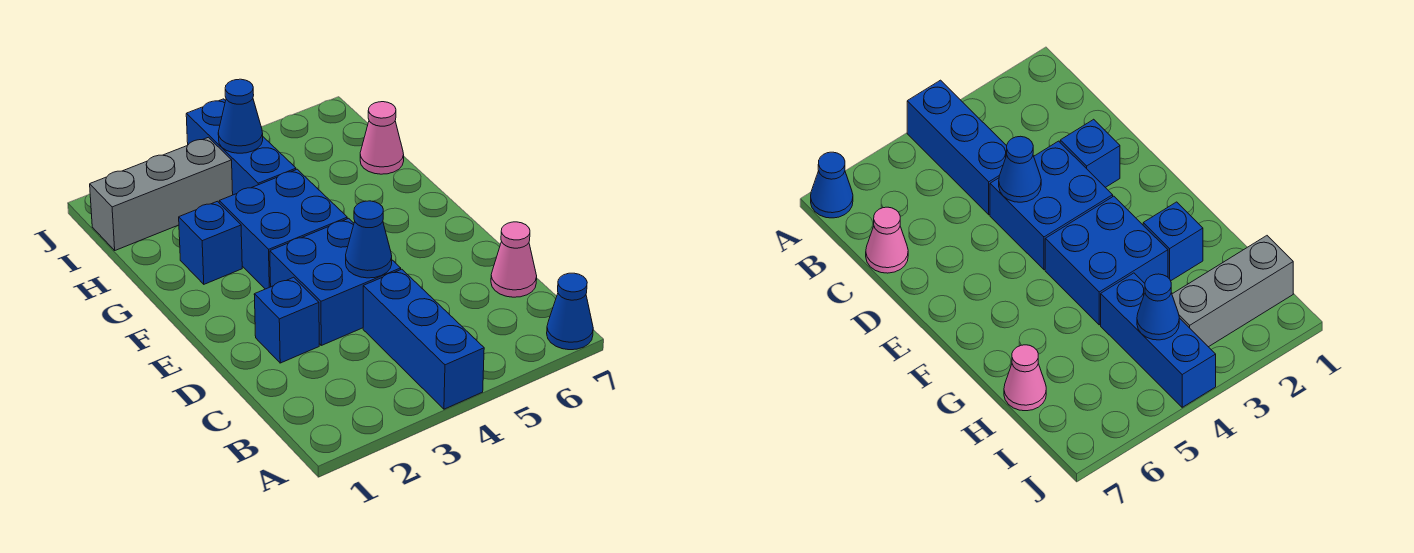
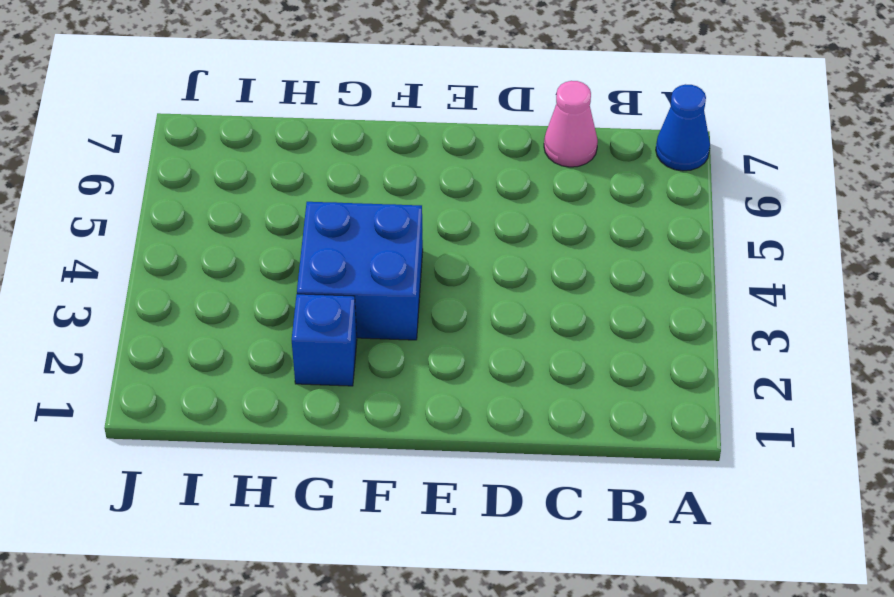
none -> blue brick A4:C4 level 1
none -> blue brick D2 level 1
none -> blue brick D3:E4 level 1

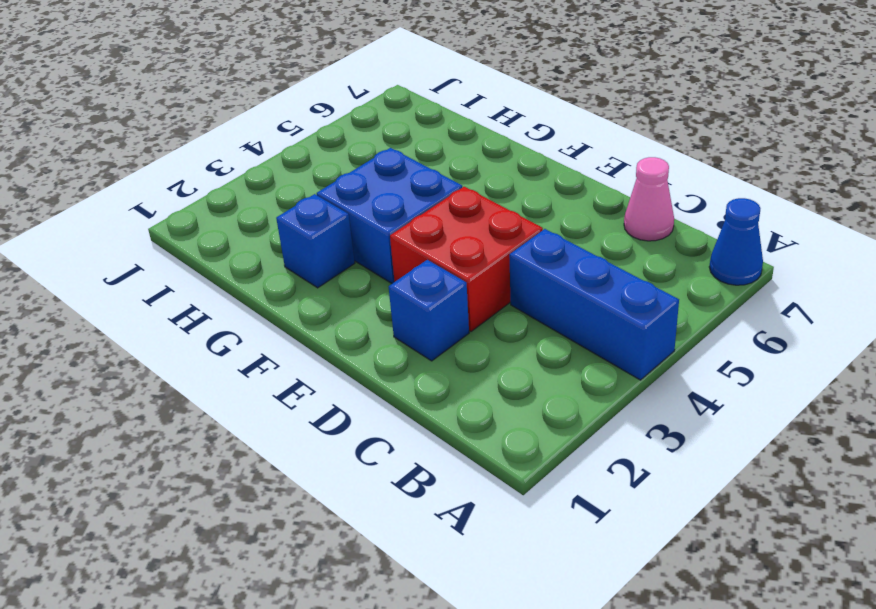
red brick D3:E4 level 1 -> blue brick D3:E4 level 1
none -> blue brick H4:J4 level 1
none -> pink cone H7 level 1
none -> grey brick I1:I3 level 1

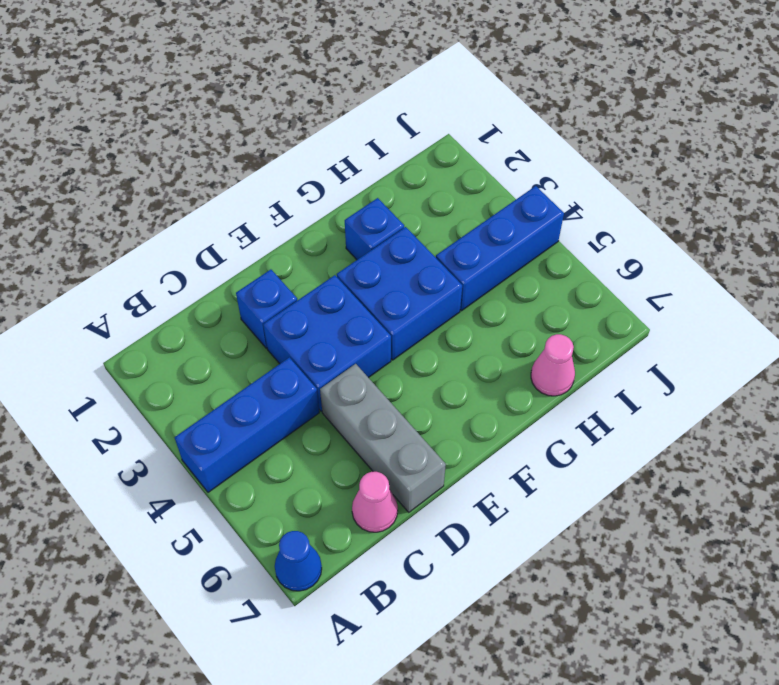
grey brick D5:D7 level 1 -> grey brick I1:I3 level 1
none -> blue cone D4 level 2
none -> blue cone I4 level 2

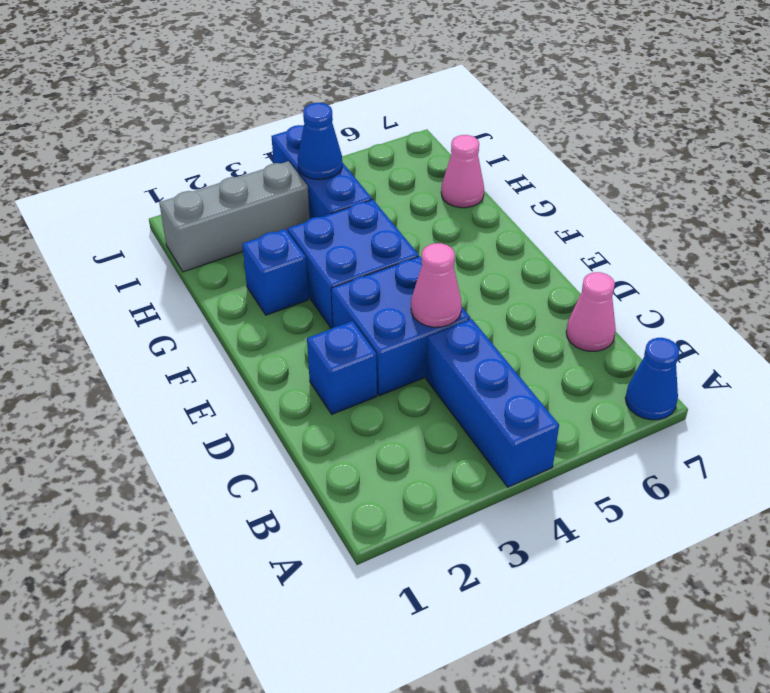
pink cone D4 level 2 -> blue cone D4 level 2

